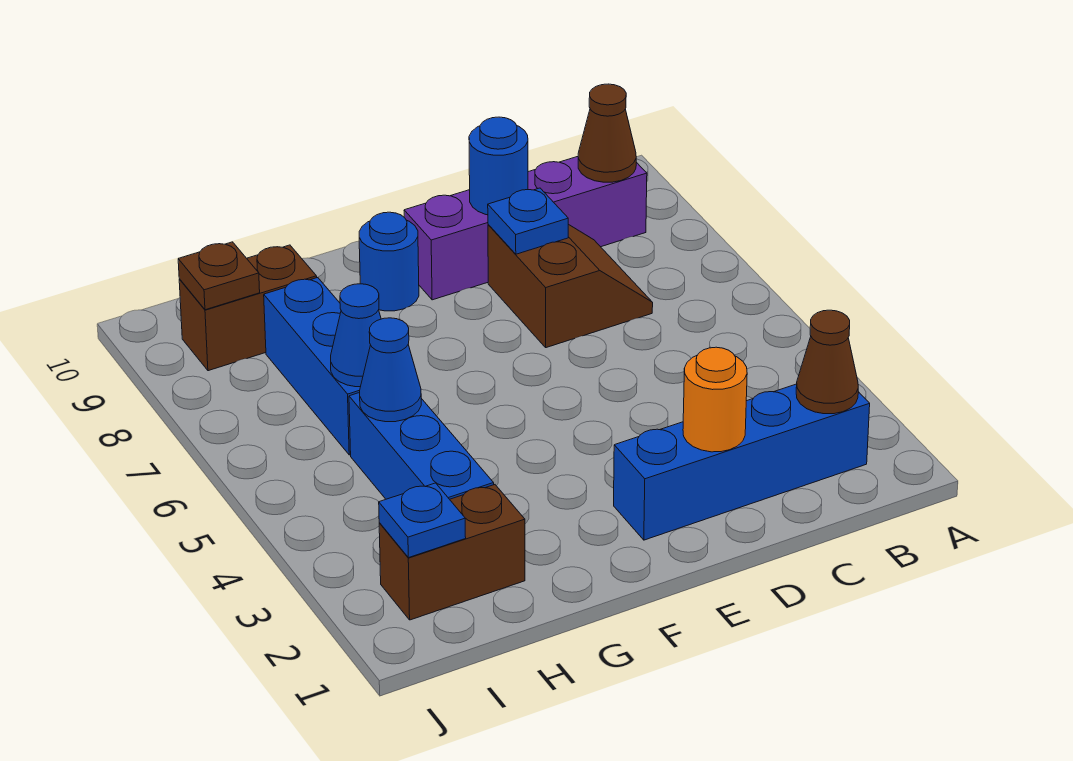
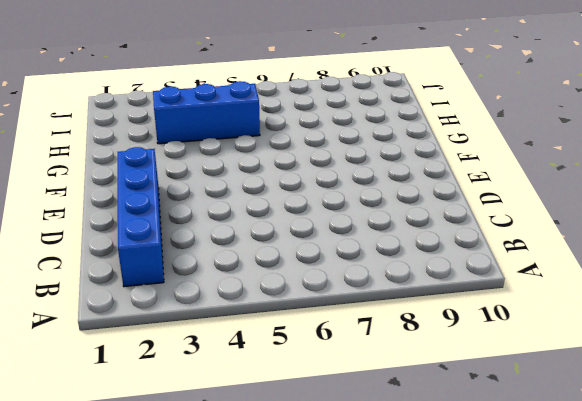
none -> purple brick B9:E9 level 1
none -> brown slope C7:D8 level 1 top D
none -> blue round brick F9 level 1

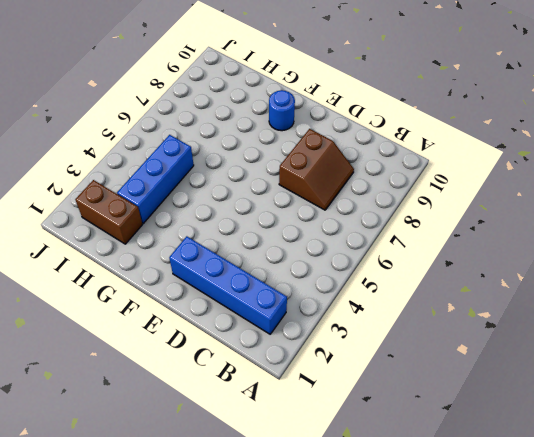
none -> purple brick B9:E9 level 1
none -> blue brick H6:H8 level 1
none -> brown brick H9:I9 level 1

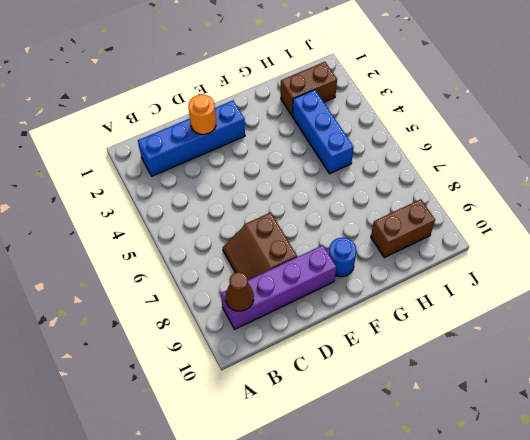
none -> blue brick H6:H8 level 1
none -> brown cone B2 level 2
none -> blue plate D8 level 2

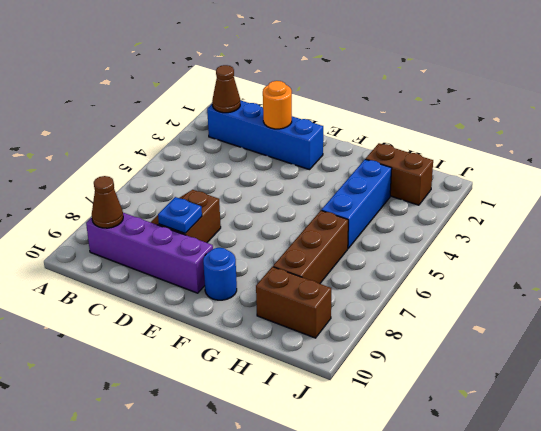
brown brick H6:H8 level 1 -> blue brick H6:H8 level 1
none -> blue round brick D9 level 2
none -> blue cone H5 level 2
none -> blue cone H6 level 2

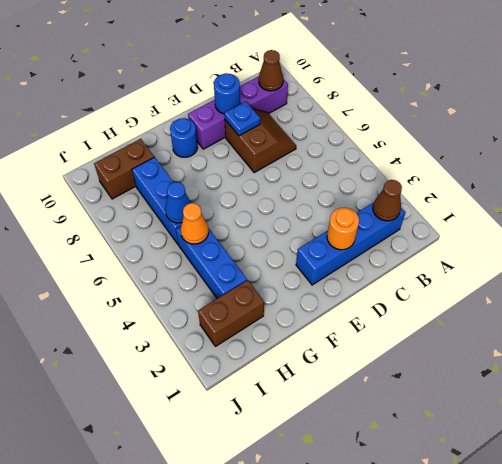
orange cone H5 level 2 -> blue cone H5 level 2
none -> blue plate I2 level 2
none -> brown plate I9 level 2

